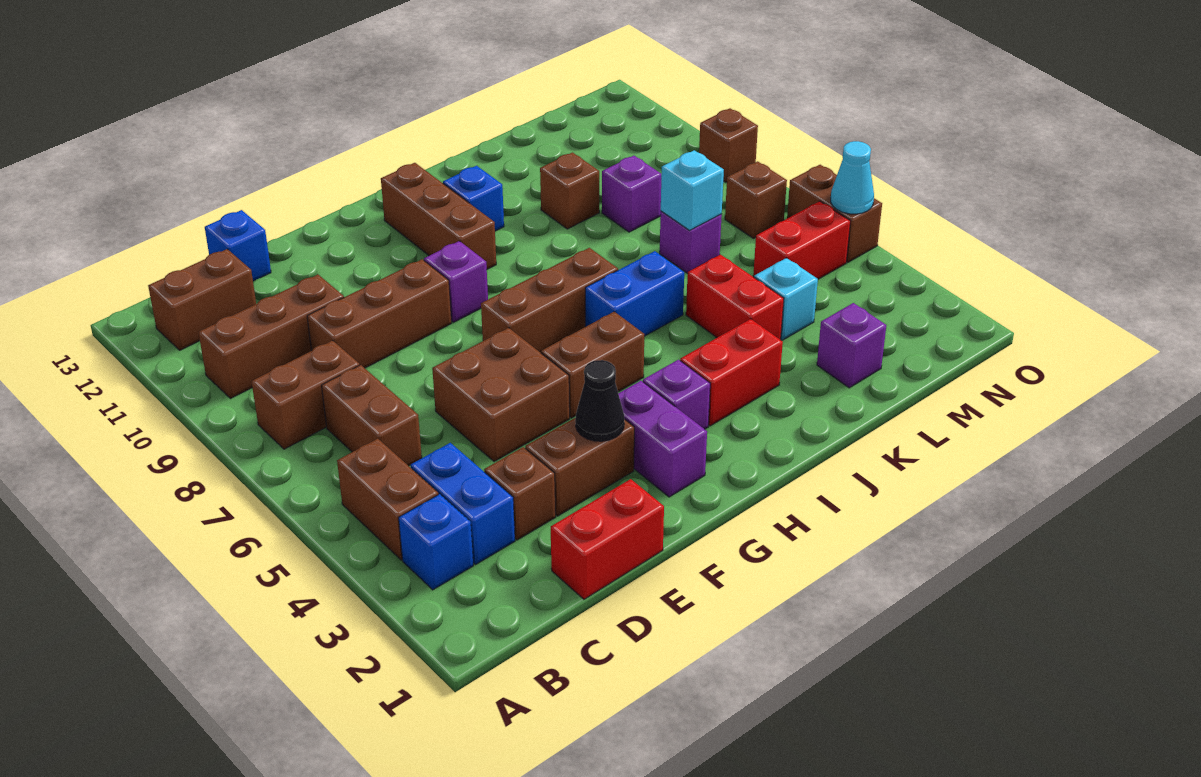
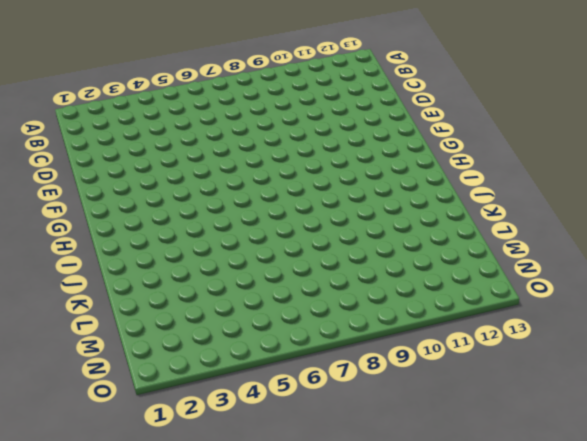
none -> blue brick B3 level 1
none -> brown brick B4:B5 level 1
none -> brown brick B8:C8 level 1
none -> brown brick B10:D10 level 1

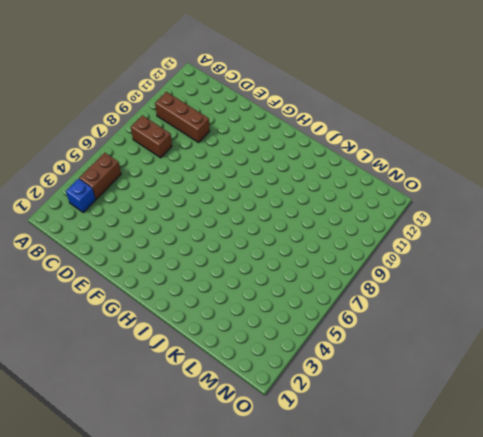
none -> brown brick B12:C12 level 1
none -> blue brick C3:C4 level 1
none -> brown brick C6:C7 level 1
none -> red brick D1:E1 level 1

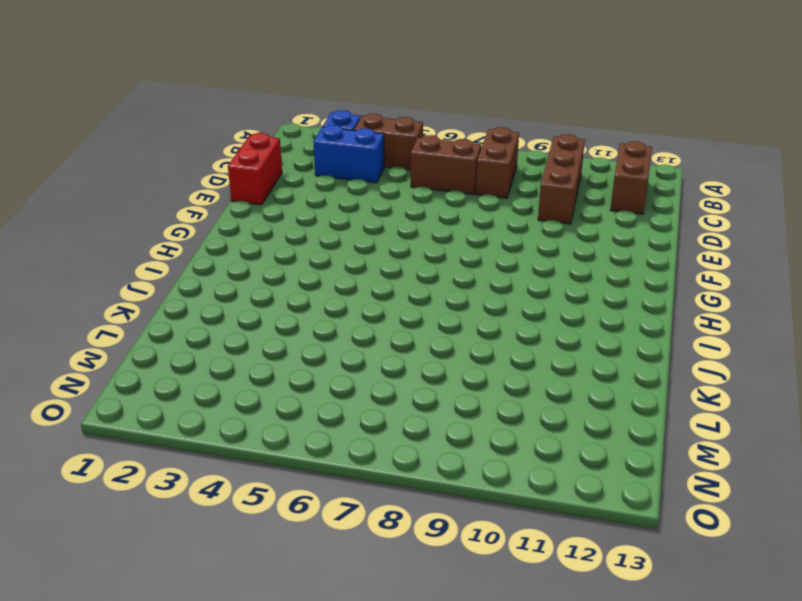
none -> brown brick D3 level 1
none -> brown brick D9:F9 level 1
none -> blue brick D13 level 1
none -> brown brick E3:F3 level 1

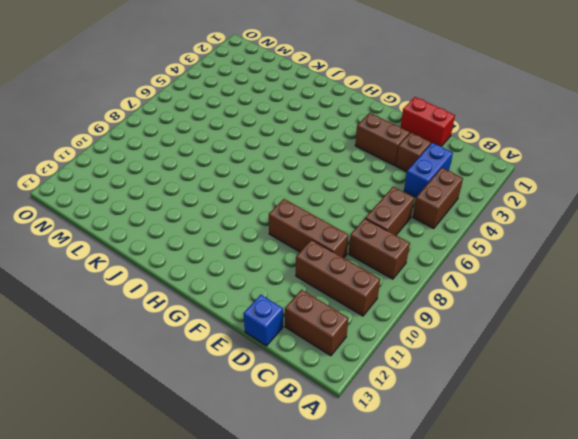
none -> blue brick B3 level 1
none -> brown brick E5:F6 level 1
none -> purple brick G2:G3 level 1
none -> brown brick G5:H5 level 1

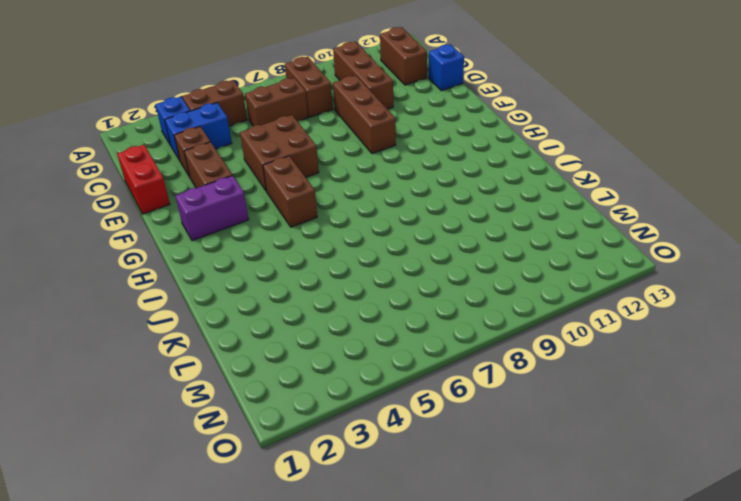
none -> brown brick G7:I7 level 1
none -> purple brick G9 level 1
none -> purple brick H3 level 1
none -> brown brick H10:H12 level 1

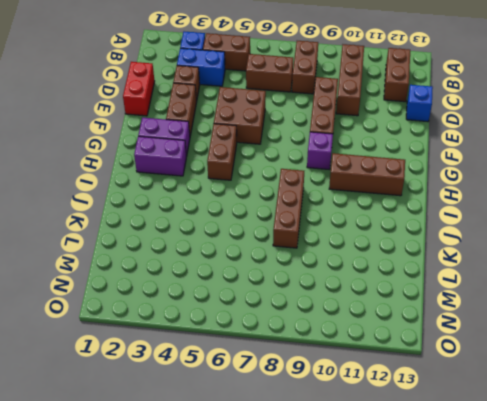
purple brick H2:H3 level 1 -> purple brick H3 level 1
brown brick I8:K8 level 1 -> brown brick G7:I7 level 1
none -> red brick I3:J3 level 1
none -> blue brick I6:J6 level 1
none -> blue brick I11 level 1
none -> red brick K4:K5 level 1

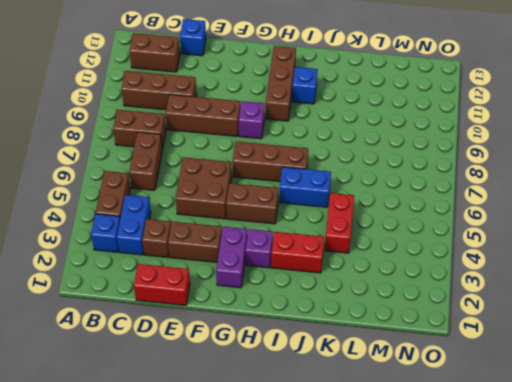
none -> brown brick K10 level 1
none -> purple brick L2 level 1
none -> cyan brick L4 level 1
none -> purple brick L7 level 1

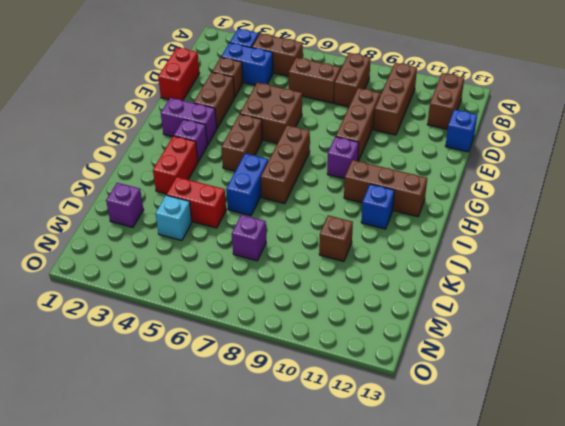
none -> purple brick L9 level 1
none -> red brick M5:N5 level 1
none -> brown brick N7 level 1
none -> brown brick O5:O6 level 1

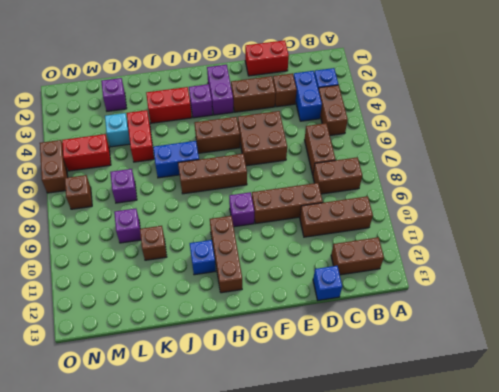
none -> brown brick O9 level 1
none -> black cone F3 level 2
none -> cyan brick L7 level 2
none -> cyan cone O5 level 2

